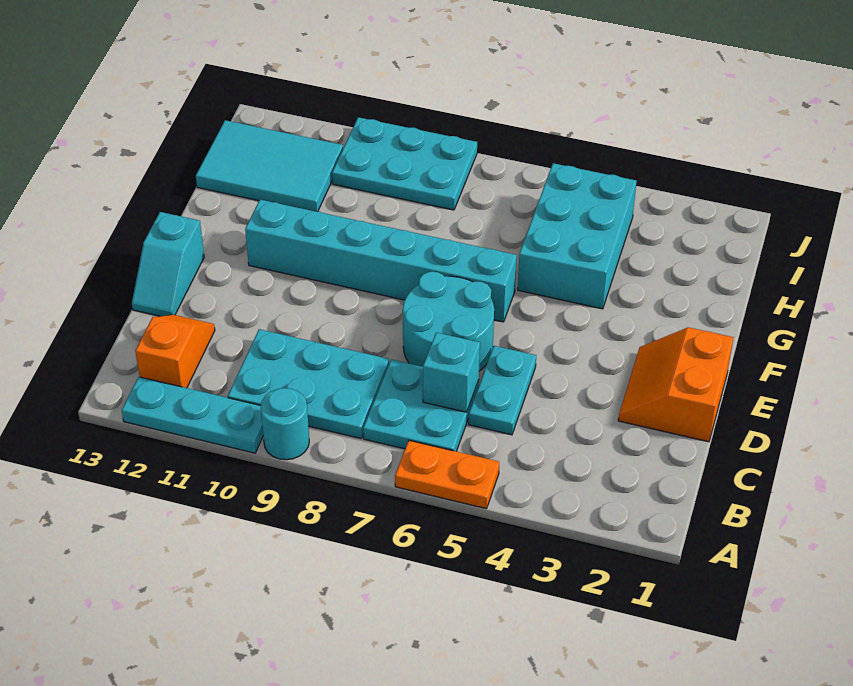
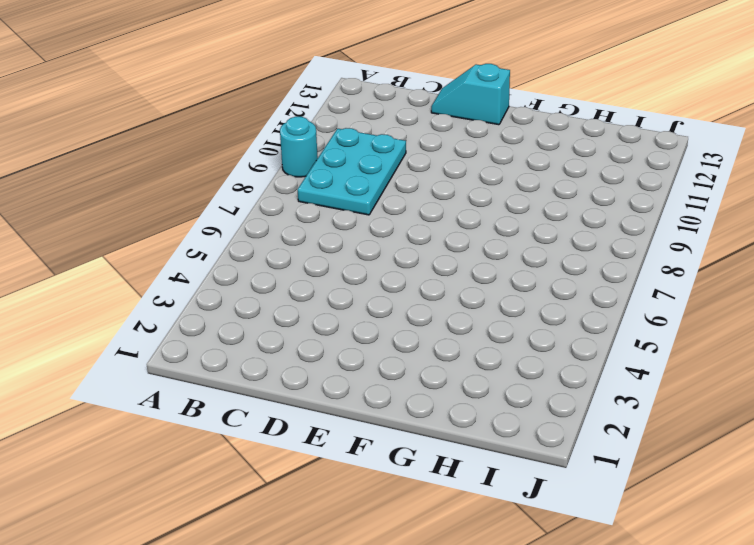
none -> orange plate A5:A6 level 1
none -> cyan plate A10:A12 level 1
none -> cyan plate B6:C7 level 1

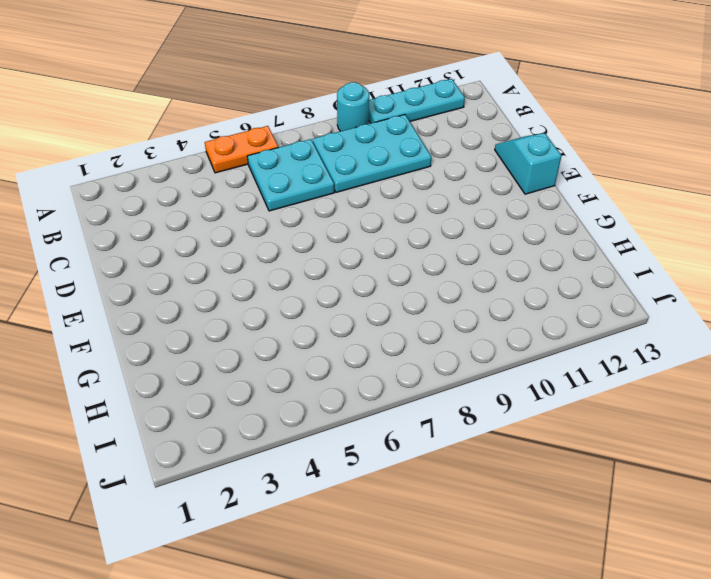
none -> orange slope B12:C12 level 1 top B
none -> cyan plate C5:D5 level 1
none -> orange slope D1:E2 level 1 top 1

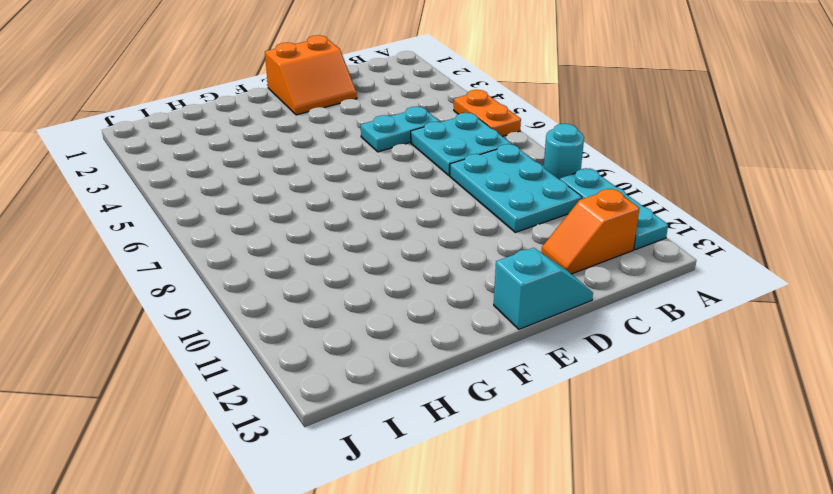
none -> cyan round brick D6:E7 level 1
none -> cyan brick F6:F11 level 1
none -> cyan brick G4:I5 level 1

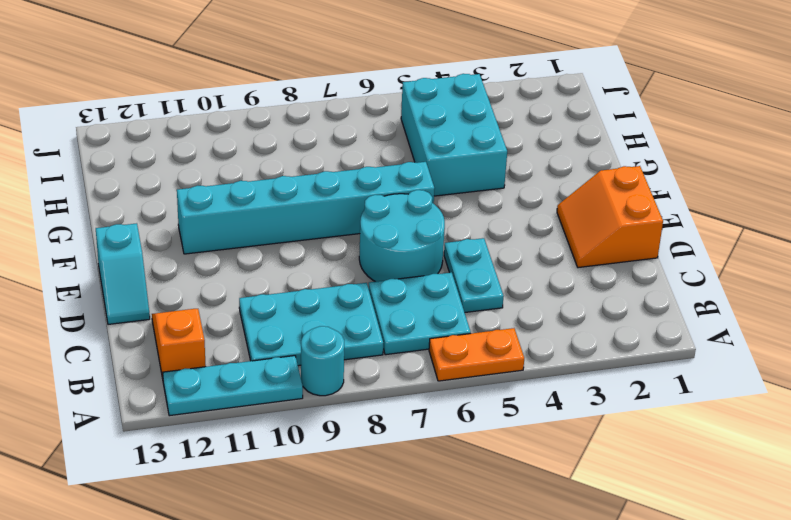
none -> cyan tile H11:I13 level 1
none -> cyan plate I8:J10 level 1
none -> cyan brick C6 level 2

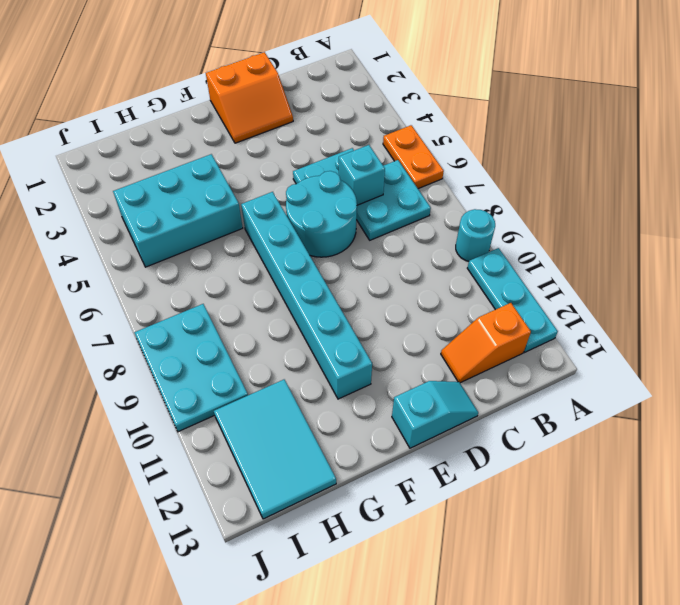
none -> cyan plate B8:C10 level 1

